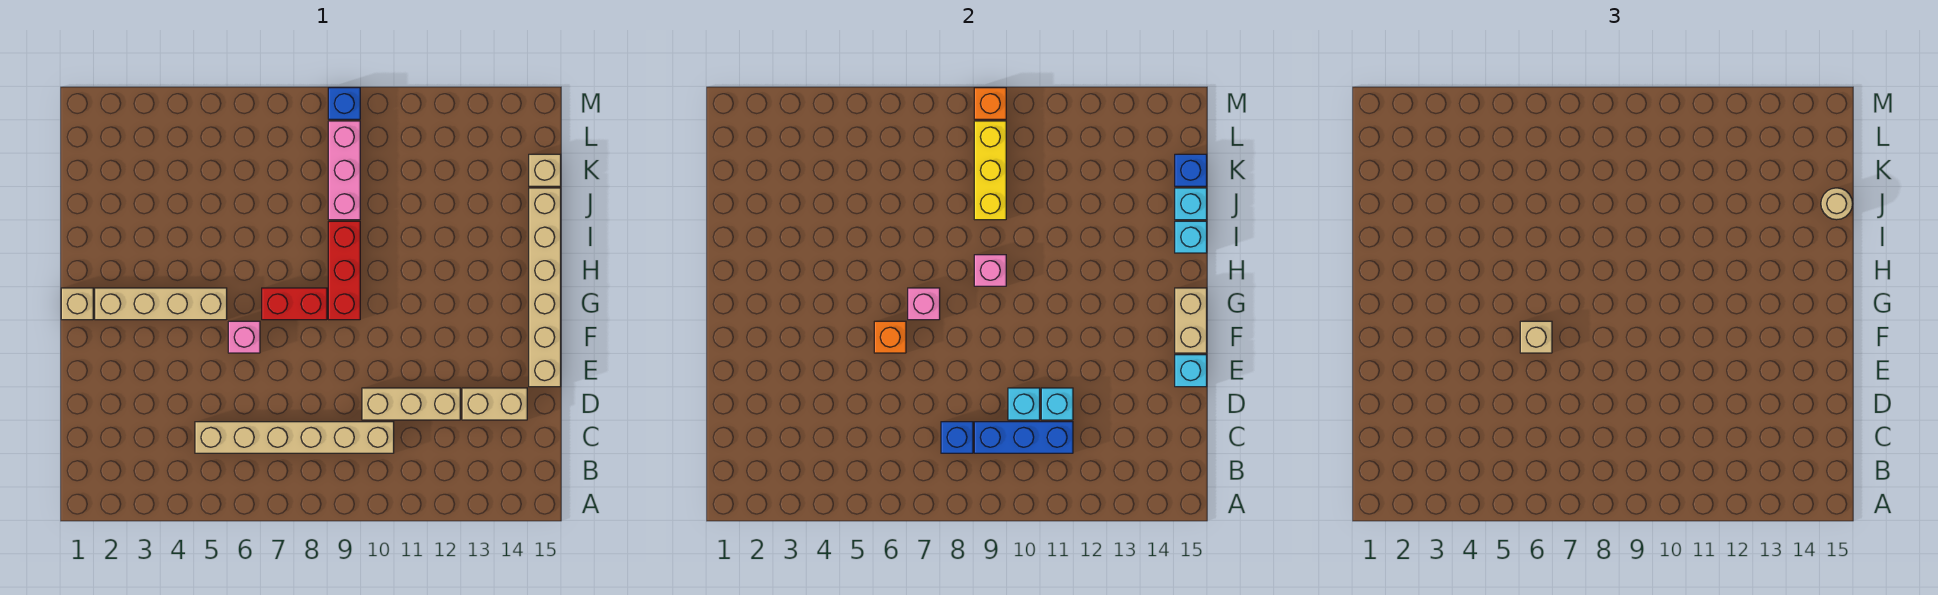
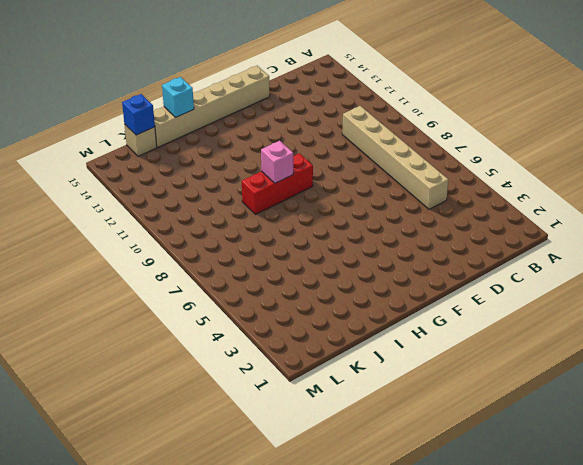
none -> tan brick D10:D12 level 1
none -> tan brick D13:D14 level 1
none -> pink brick F6 level 1

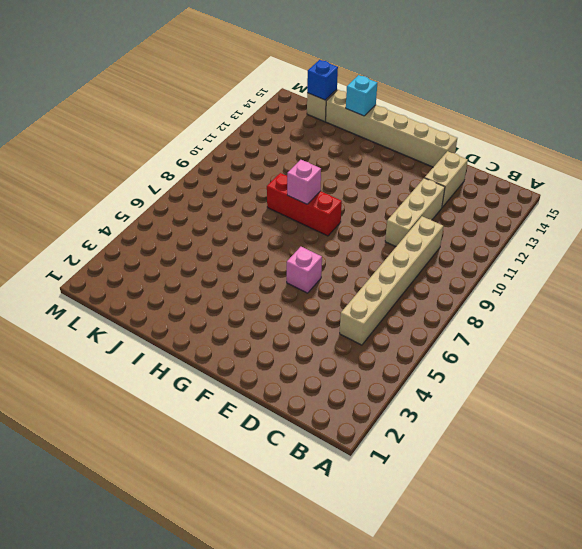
none -> tan brick G1 level 1
none -> tan brick G2:G5 level 1
none -> red brick G7:G8 level 1

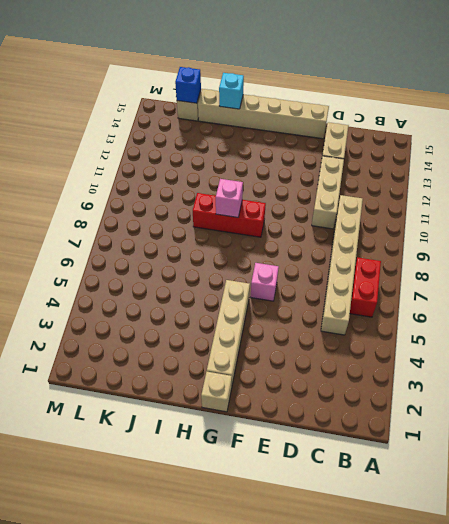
red brick B6:B7 level 1 -> red brick G7:G8 level 1
none -> pink brick J9:L9 level 1
none -> blue brick M9 level 1
none -> blue brick C8 level 2

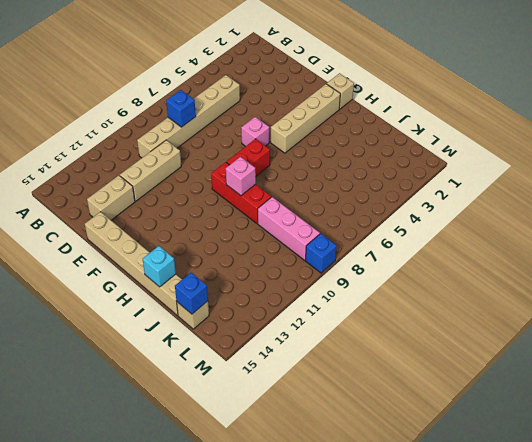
none -> blue brick C9:C11 level 2
none -> cyan brick D10 level 2
none -> cyan brick D11 level 2

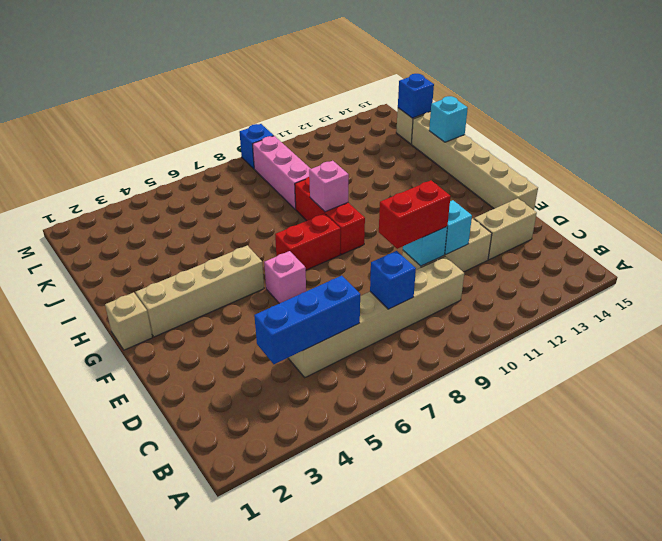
blue brick C4:C6 level 2 -> blue brick C9:C11 level 2
red brick D9:D10 level 3 -> none
none -> cyan brick E15 level 2
none -> orange brick F6 level 2
none -> tan brick F15:G15 level 2

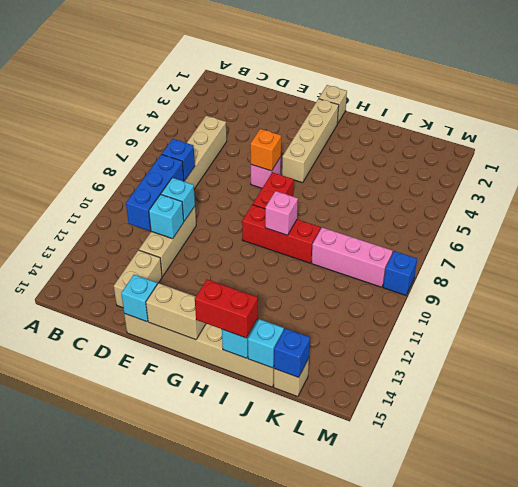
red brick H15:I15 level 3 -> none
none -> pink brick G7 level 2
none -> yellow brick J9:L9 level 2
none -> orange brick M9 level 2

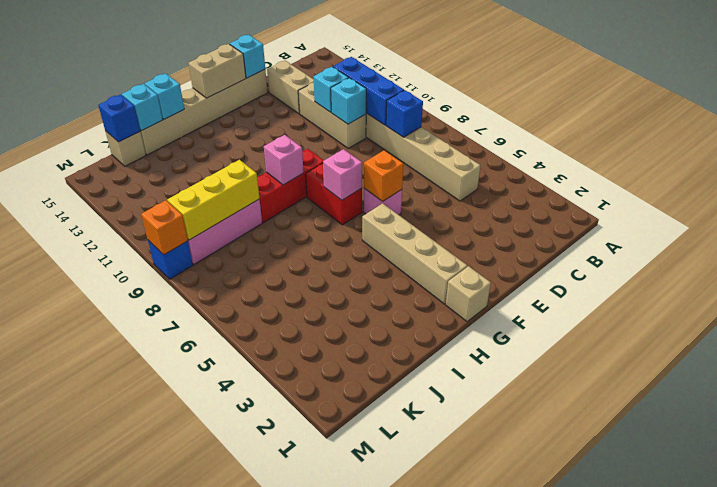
none -> tan brick F6 level 3
none -> tan round brick J15 level 3

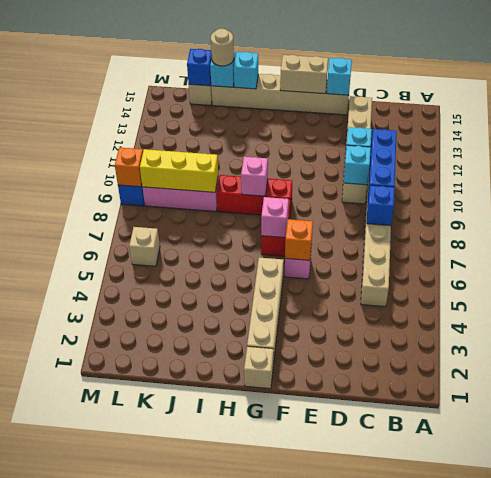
tan brick L6 level 1 -> tan brick F6 level 3

